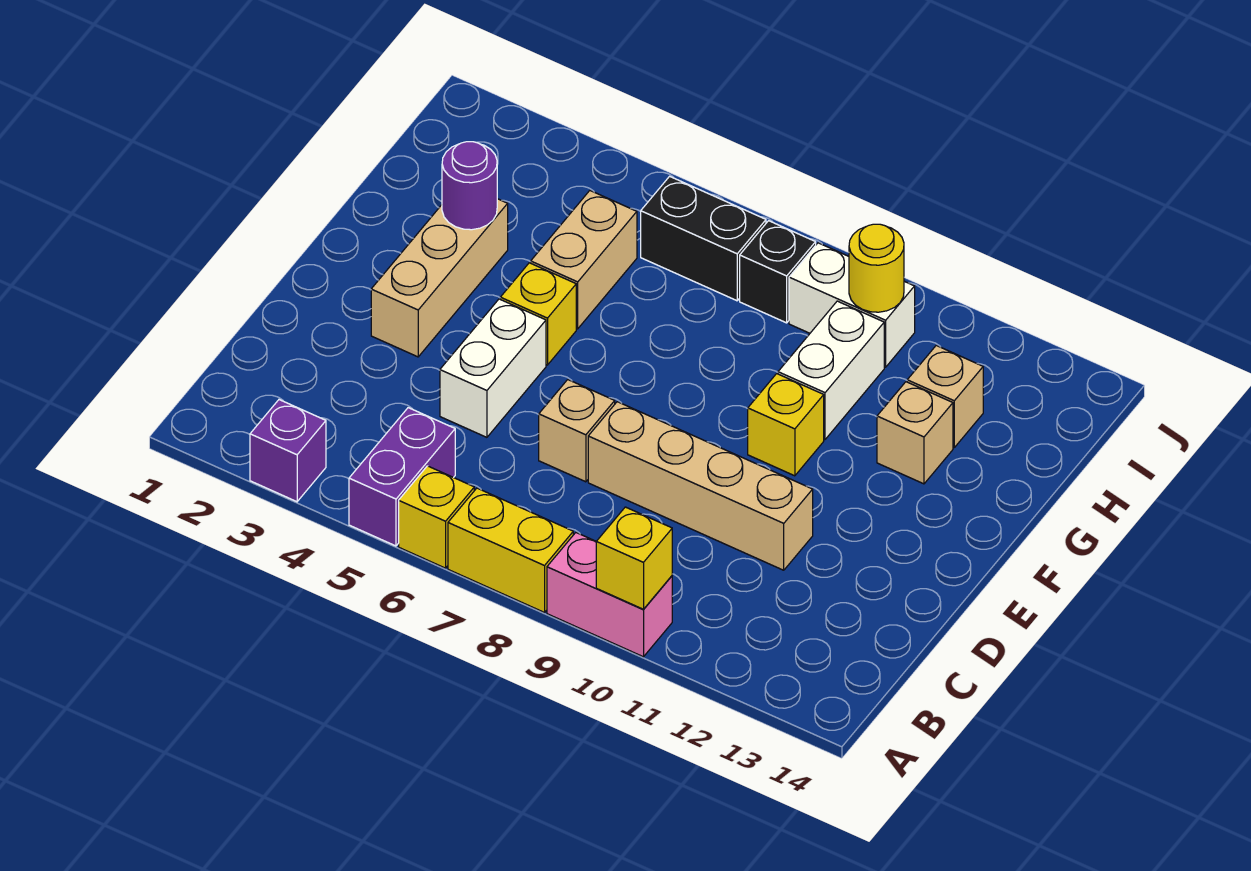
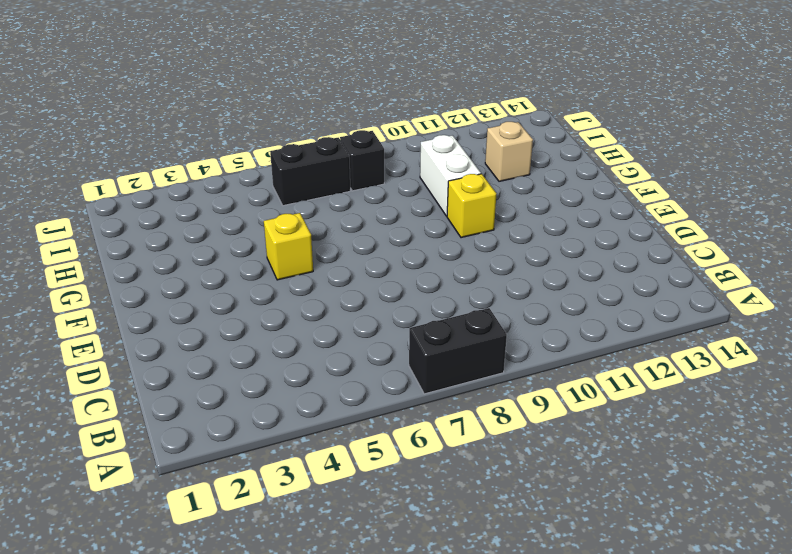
black brick A7:A8 level 1 -> yellow brick A7:A8 level 1
none -> purple brick A3 level 1
none -> purple brick A5:B5 level 1
none -> yellow brick A6 level 1

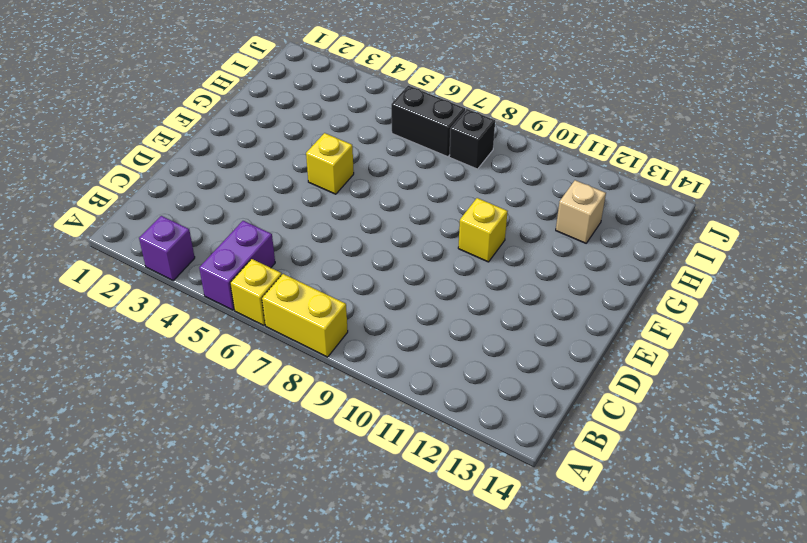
none -> pink brick A9:A10 level 1
none -> white brick D5:E5 level 1
none -> tan brick D7 level 1

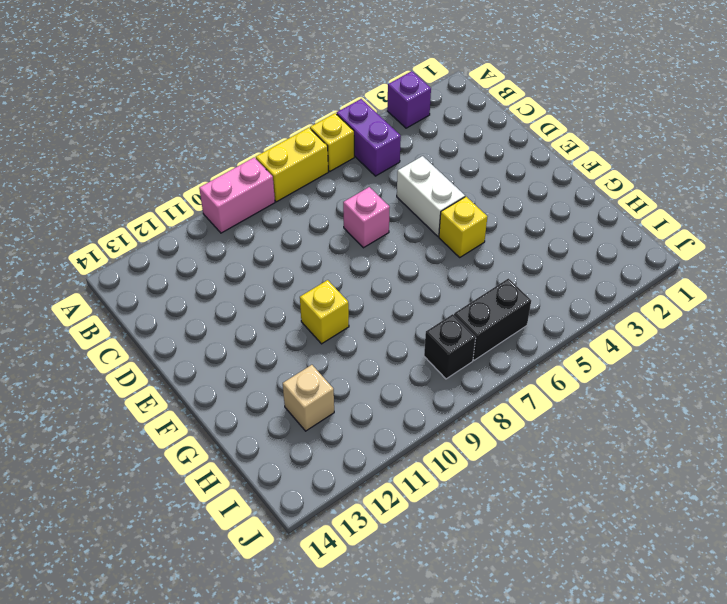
pink brick D7 level 1 -> tan brick D7 level 1
none -> tan brick D8:D11 level 1
none -> tan brick E3:G3 level 1
none -> tan brick G5:H5 level 1

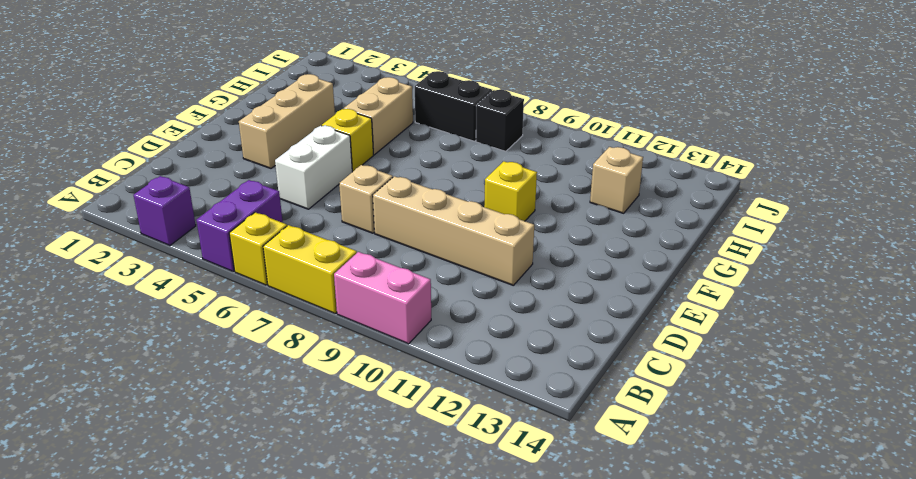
none -> white brick G10:H10 level 1
none -> tan brick G12 level 1
none -> white brick I9:I10 level 1

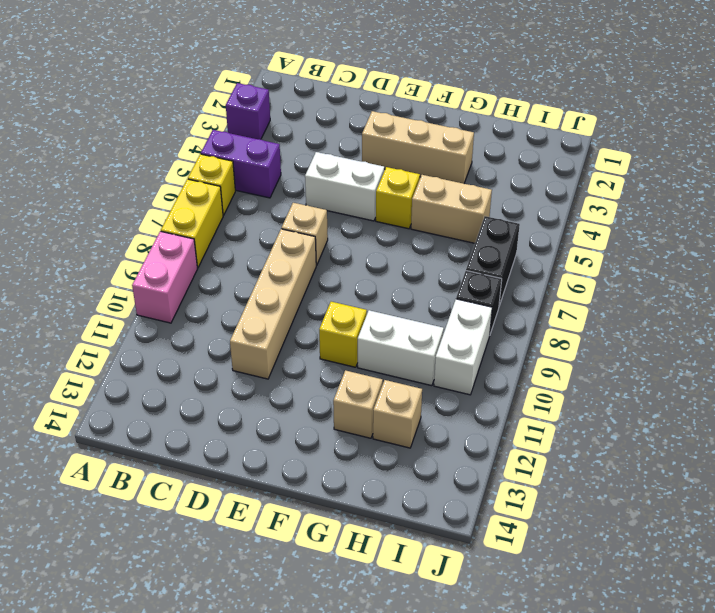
none -> yellow brick A10 level 2
none -> purple round brick G3 level 2
none -> yellow round brick I10 level 2

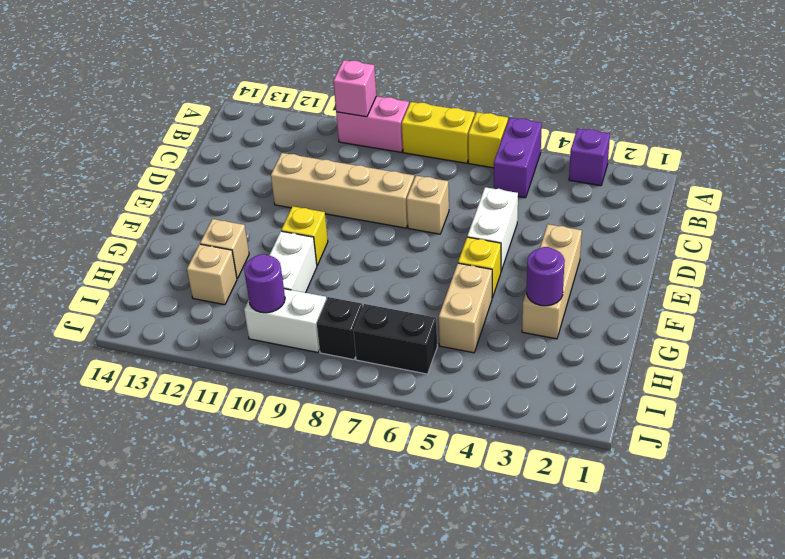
pink brick A10 level 2 -> yellow brick A10 level 2
purple round brick I10 level 2 -> yellow round brick I10 level 2

